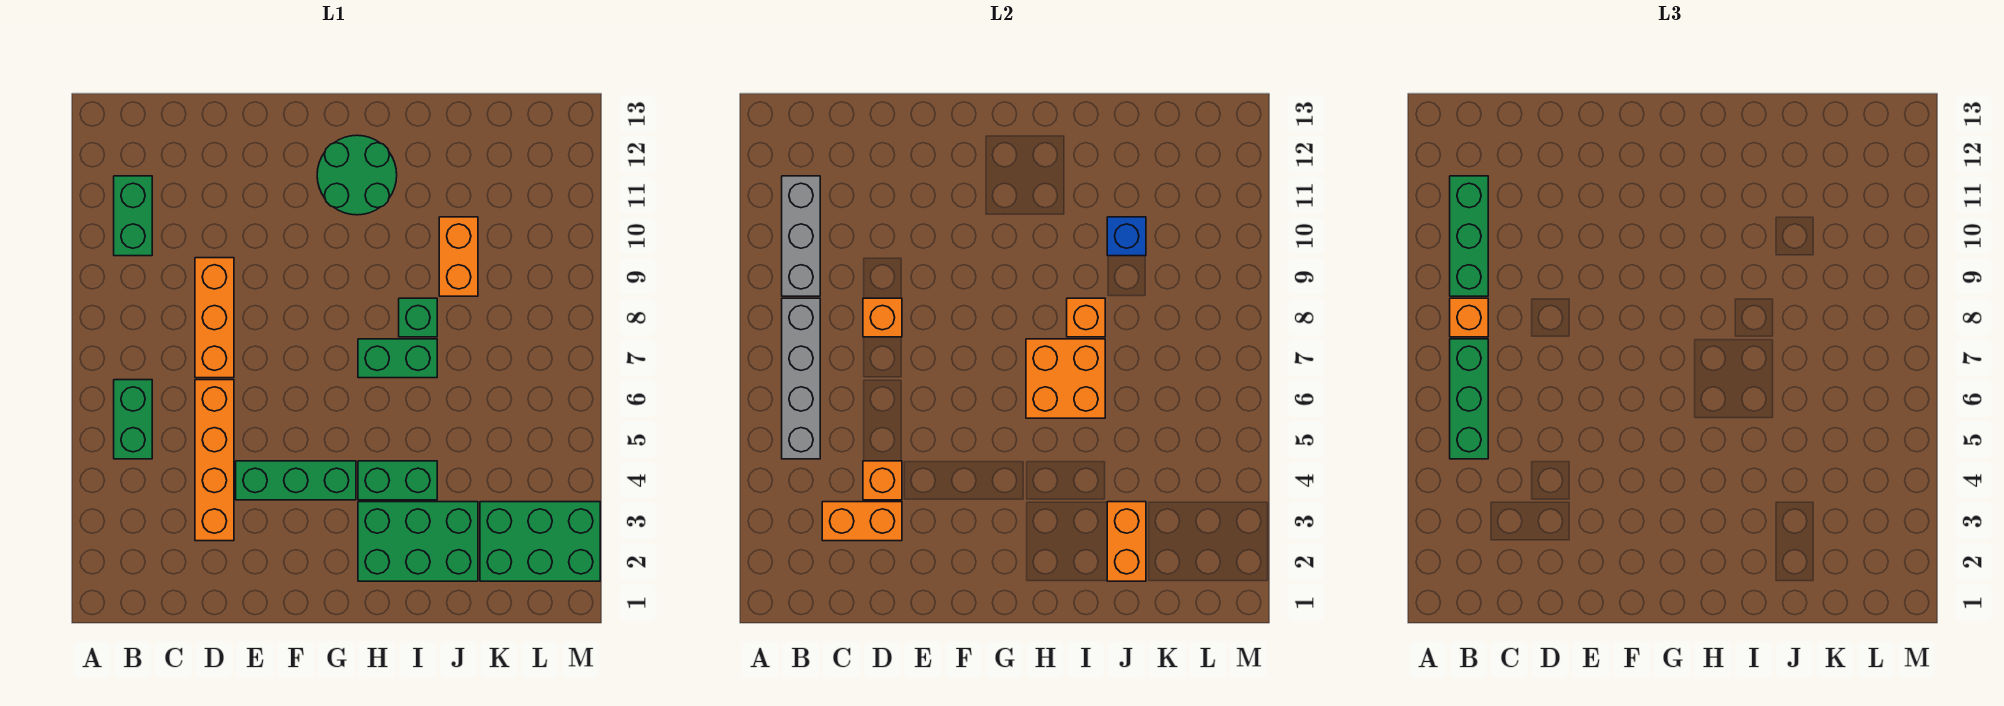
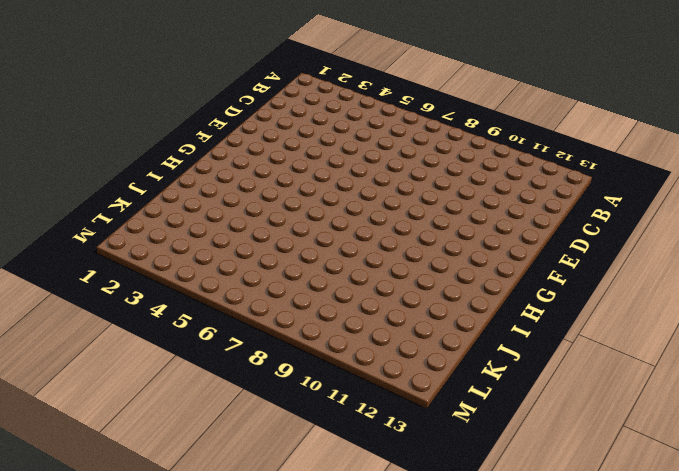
none -> green brick B5:B6 level 1
none -> green brick B10:B11 level 1
none -> orange brick D3:D6 level 1

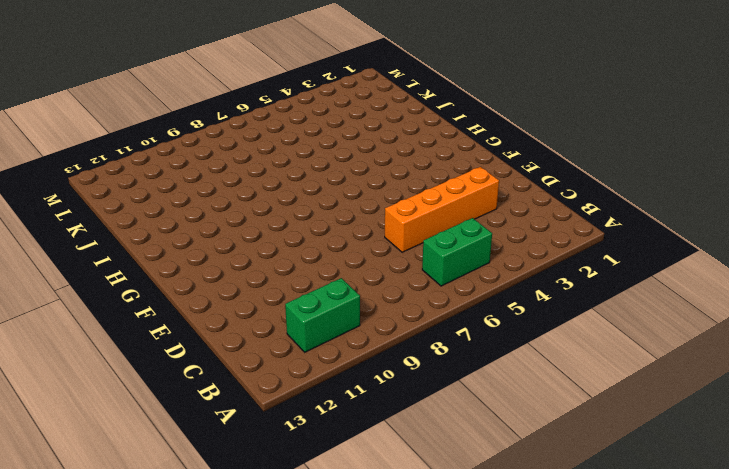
none -> orange brick D7:D9 level 1
none -> green brick E4:G4 level 1
none -> green round brick G11:H12 level 1

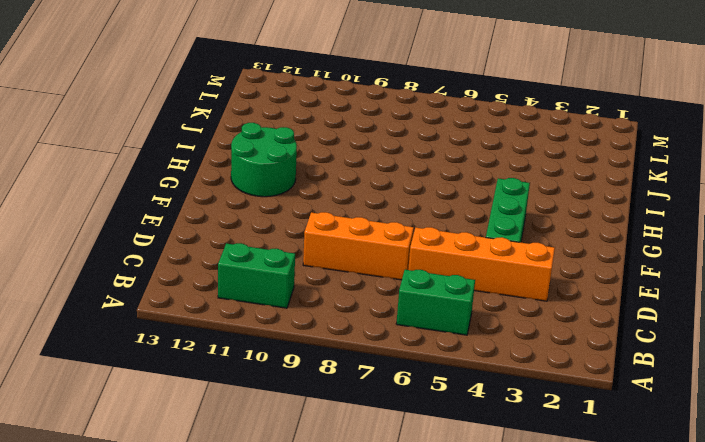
none -> green brick H2:J3 level 1
none -> green brick H4:I4 level 1
none -> green brick H7:I7 level 1

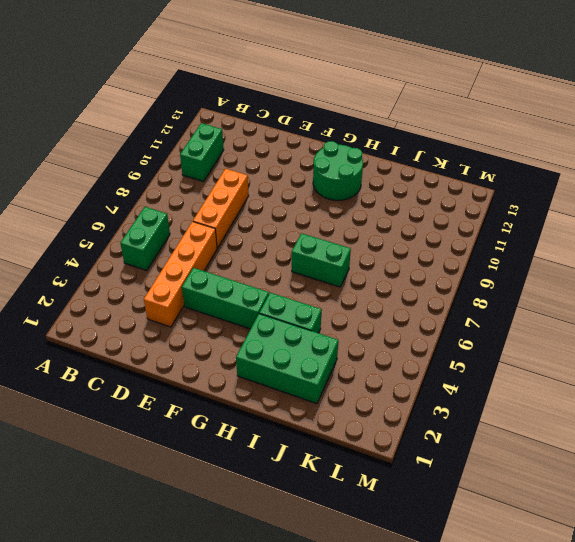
none -> green brick I8 level 1
none -> orange brick J9:J10 level 1
none -> green brick K2:M3 level 1

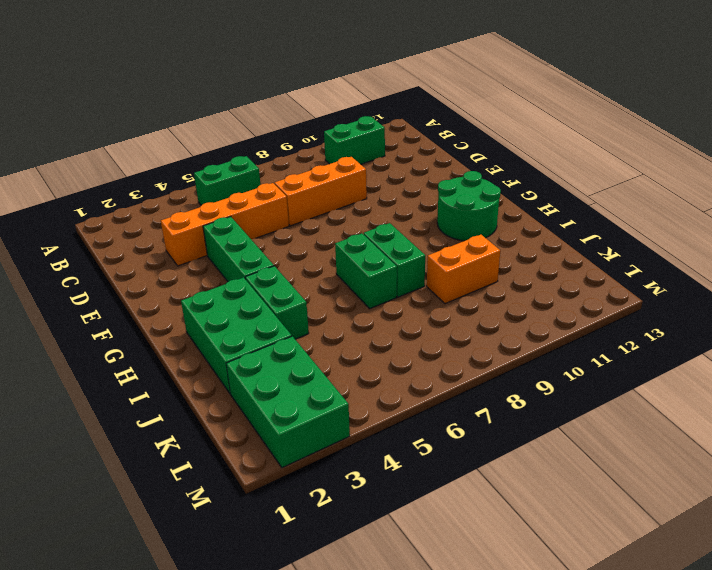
green brick H8:I8 level 1 -> green brick I8 level 1
none -> grey brick B5:B8 level 2
none -> grey brick B9:B11 level 2
none -> orange brick C3:D3 level 2

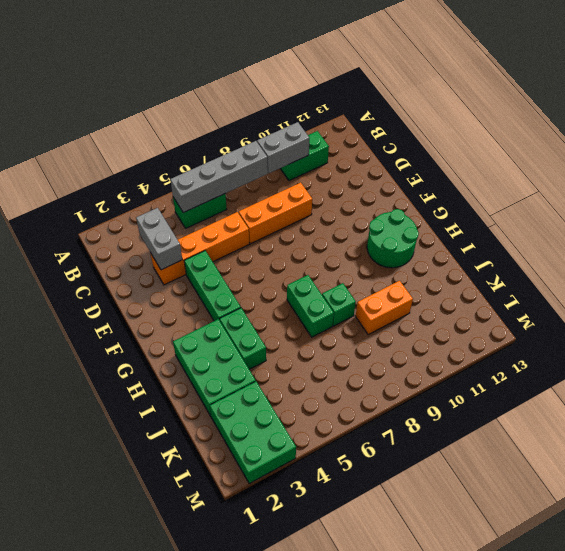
grey brick B9:B10 level 2 -> grey brick B9:B11 level 2
grey brick C3:D3 level 2 -> orange brick C3:D3 level 2
none -> orange brick D4 level 2
none -> orange brick D8 level 2
none -> orange brick H6:I7 level 2

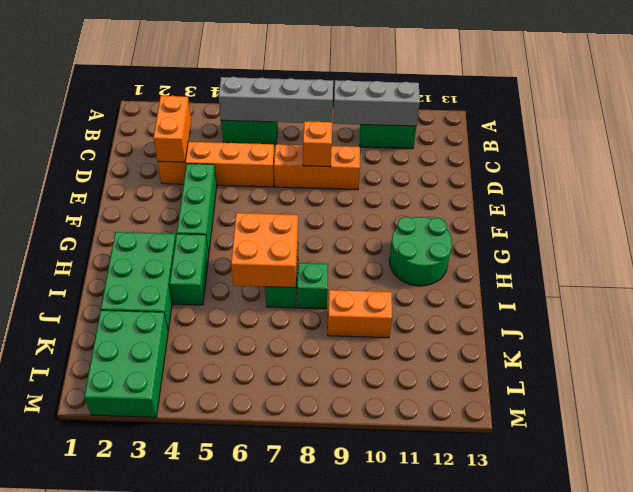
none -> orange brick D4 level 2
none -> orange brick I8 level 2
none -> orange brick J2:J3 level 2

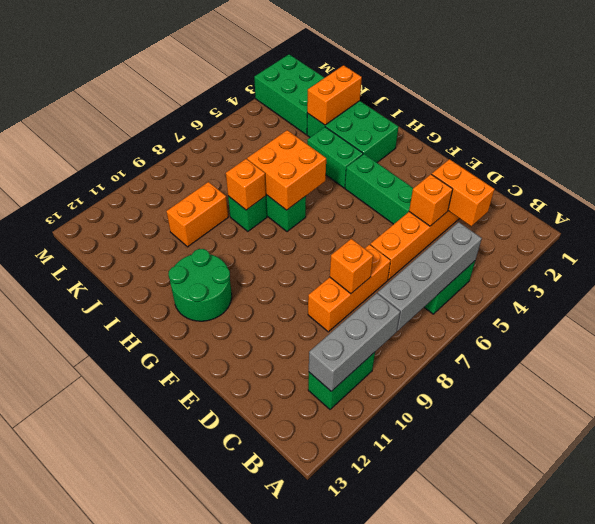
none -> blue brick J10 level 2
none -> green brick B5:B7 level 3
none -> orange brick B8 level 3

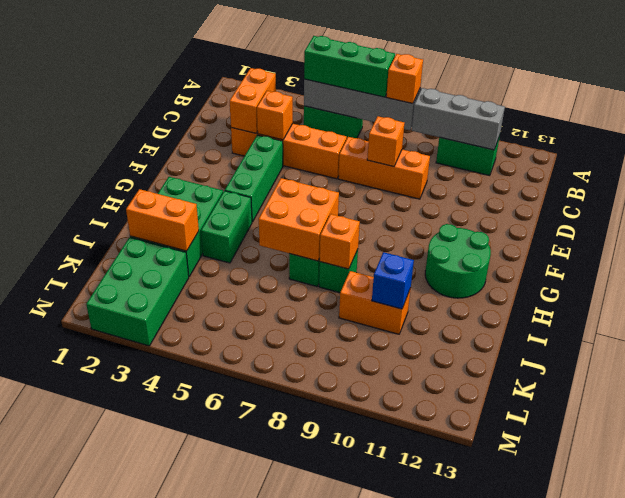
none -> green brick B9:B11 level 3

